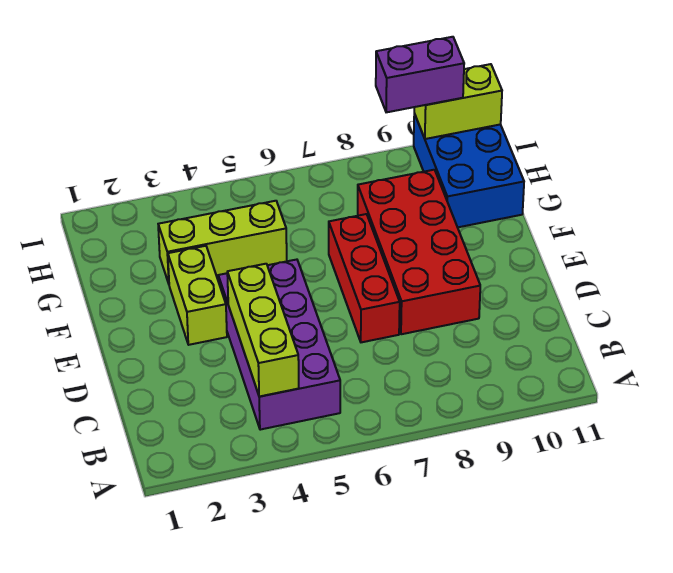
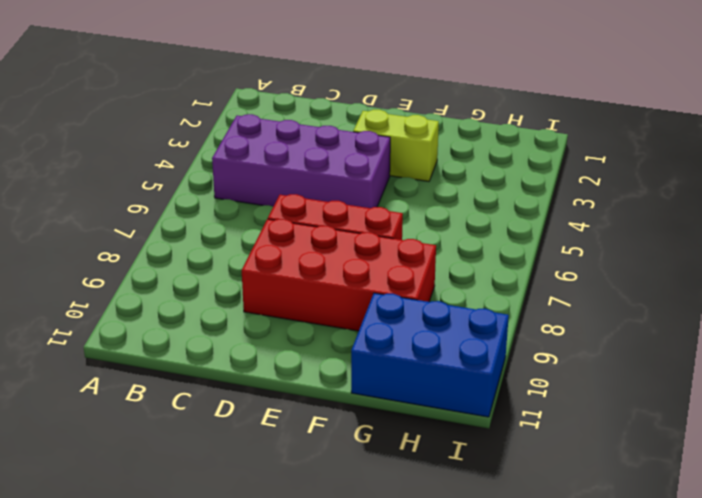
none -> lime brick G3:G5 level 1
none -> lime brick B4:D4 level 2

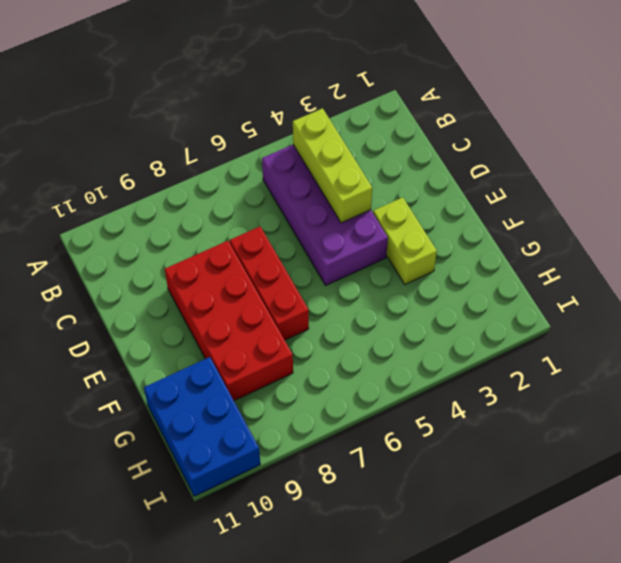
none -> lime brick G3:G5 level 1
none -> lime brick I10:I11 level 2

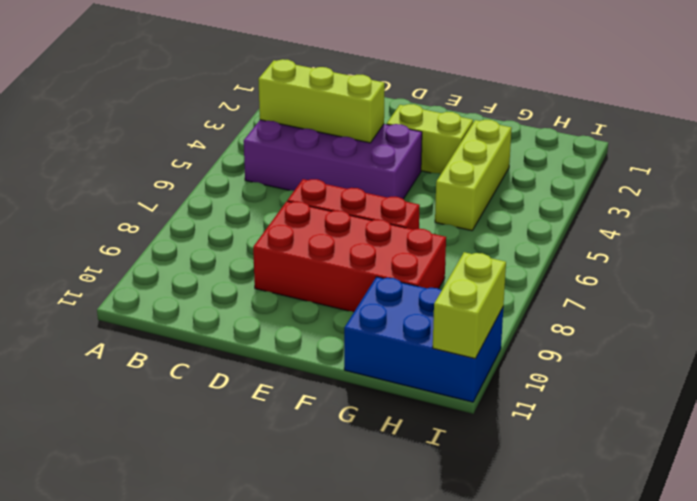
none -> purple brick I9:I10 level 3

